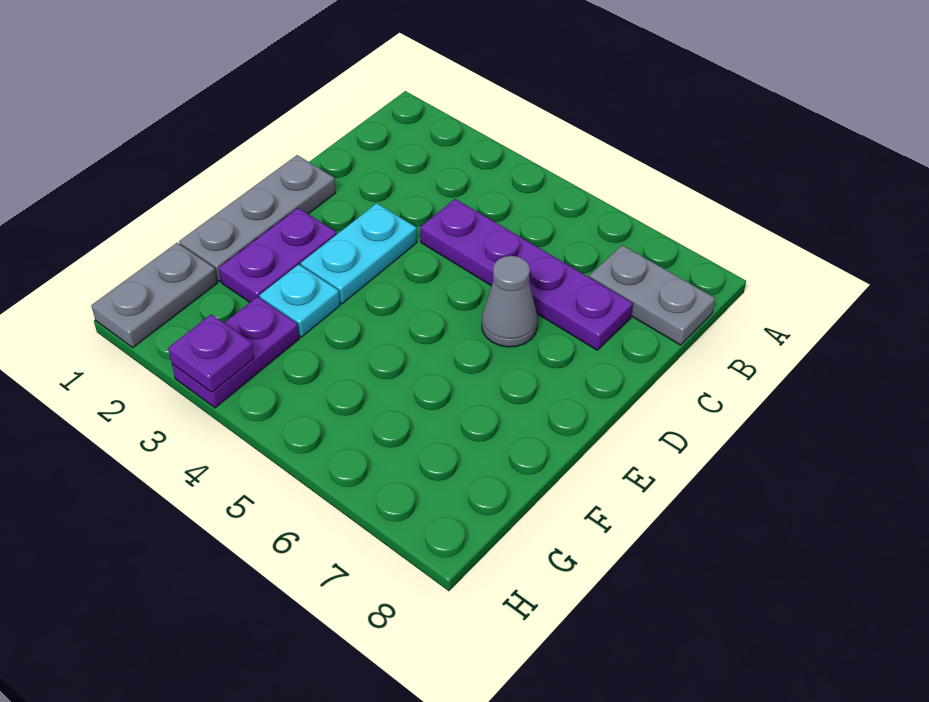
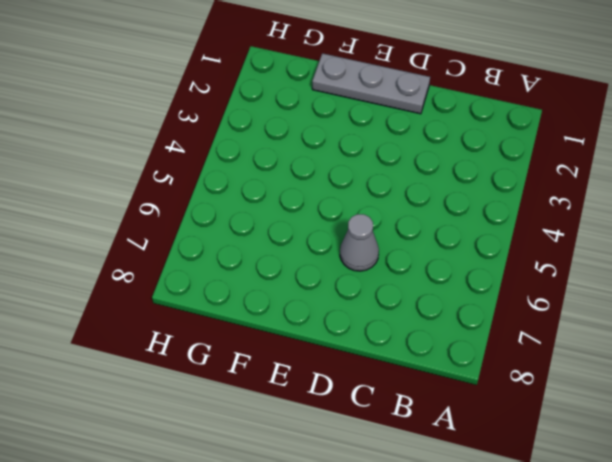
none -> grey plate B7:B8 level 1
none -> purple plate C4:C7 level 1

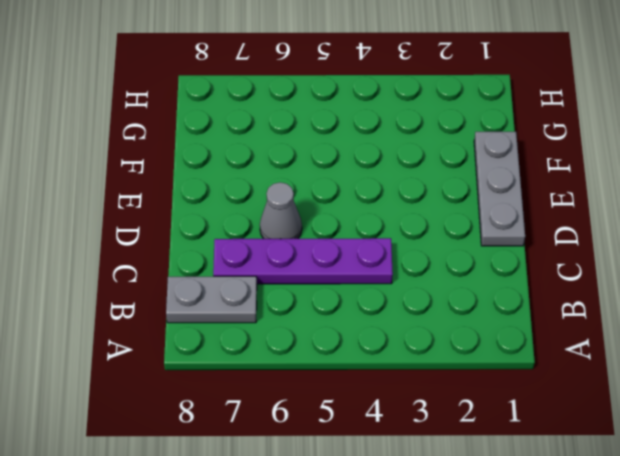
none -> cyan plate D3:E3 level 1
none -> purple plate E2:F2 level 1

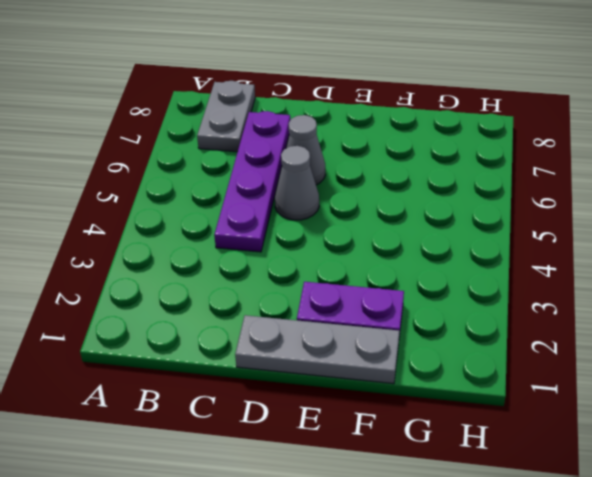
grey cone D5 level 1 -> none
none -> cyan plate D3:E3 level 1
none -> cyan plate F3 level 1

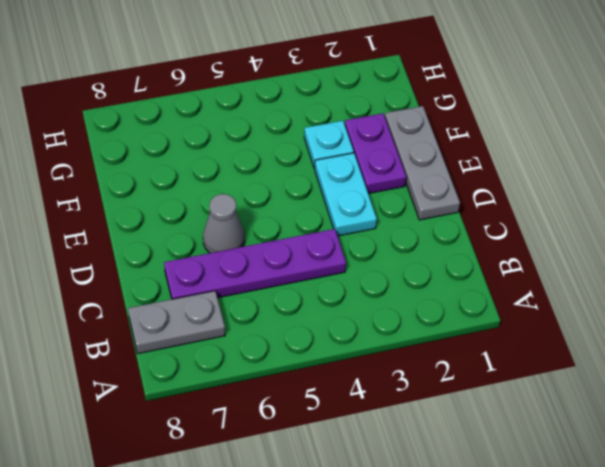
none -> grey plate G1:H1 level 1
none -> purple plate G3:H3 level 1

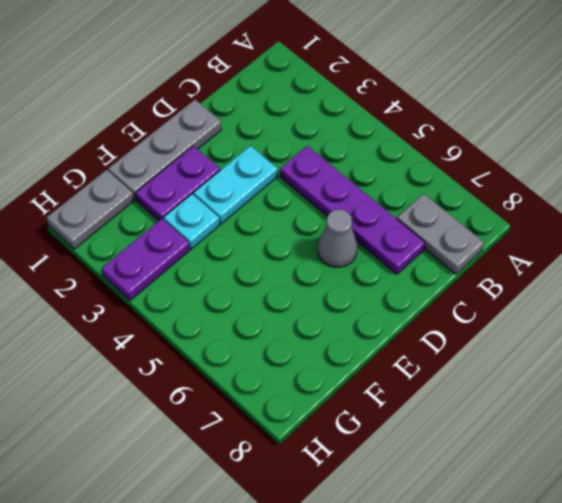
none -> purple plate H3 level 2

